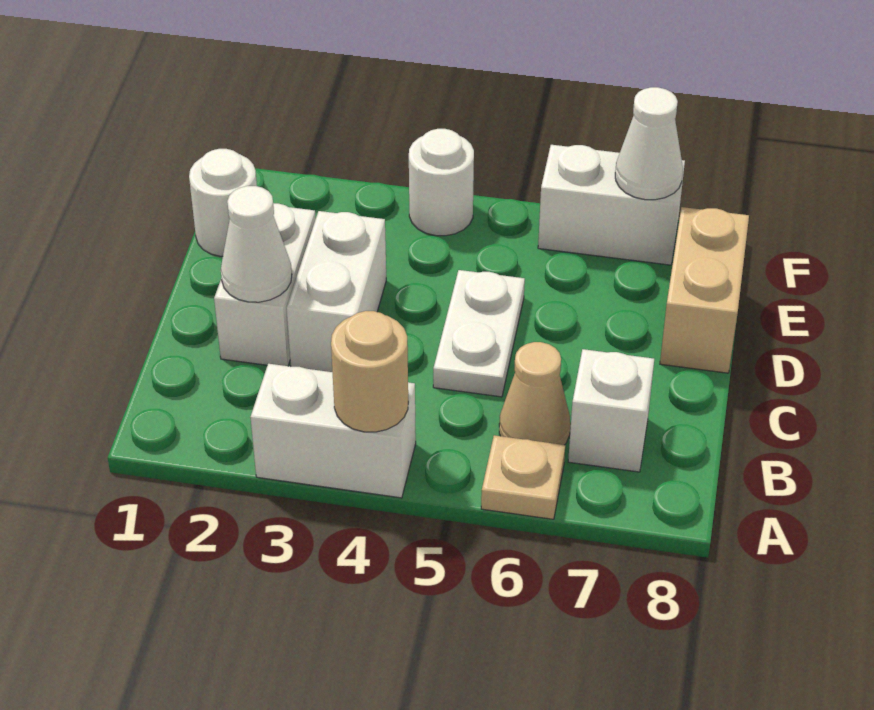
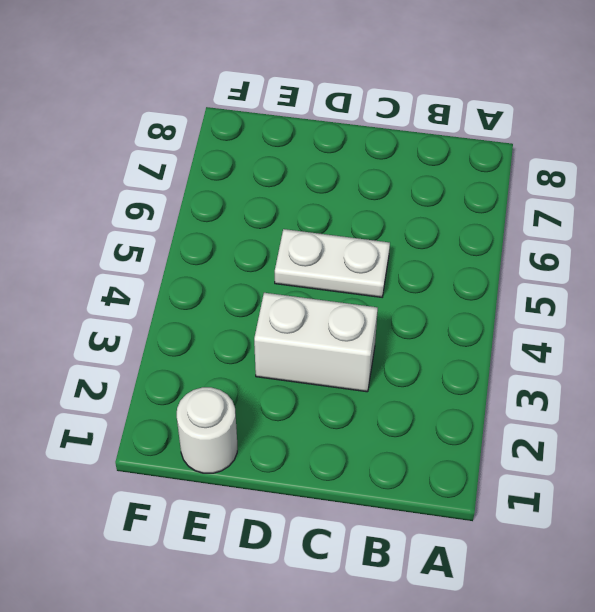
none -> white brick A3:A4 level 1
none -> tan plate A6 level 1
none -> tan cone B6 level 1

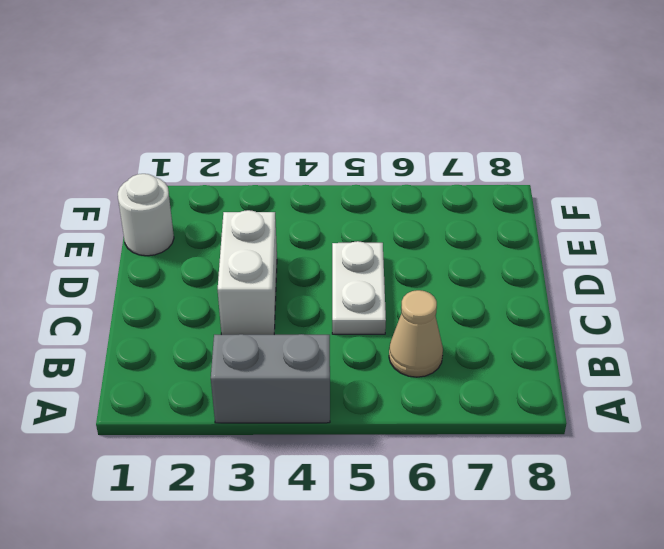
grey brick A3:A4 level 1 -> white brick A3:A4 level 1
none -> tan plate A6 level 1
none -> white brick B7 level 1
none -> white brick C2:D2 level 1

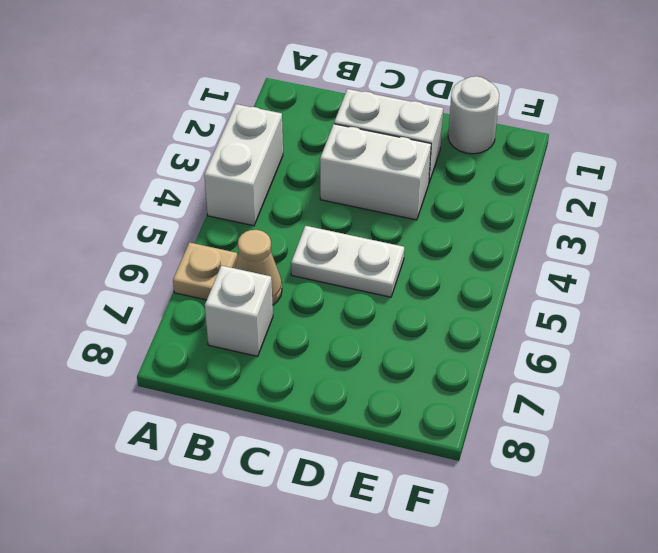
none -> tan brick D8:E8 level 1
none -> white round brick F4 level 1
none -> white brick F6:F7 level 1

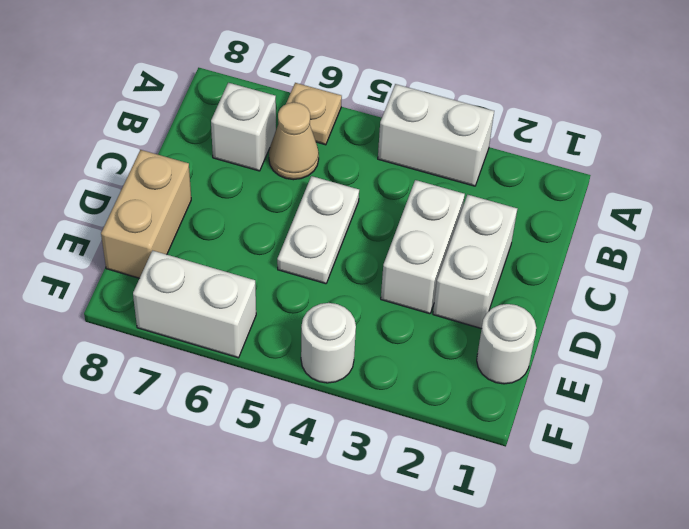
none -> tan round brick A4 level 2
none -> white cone C2 level 2
none -> white cone F7 level 2

